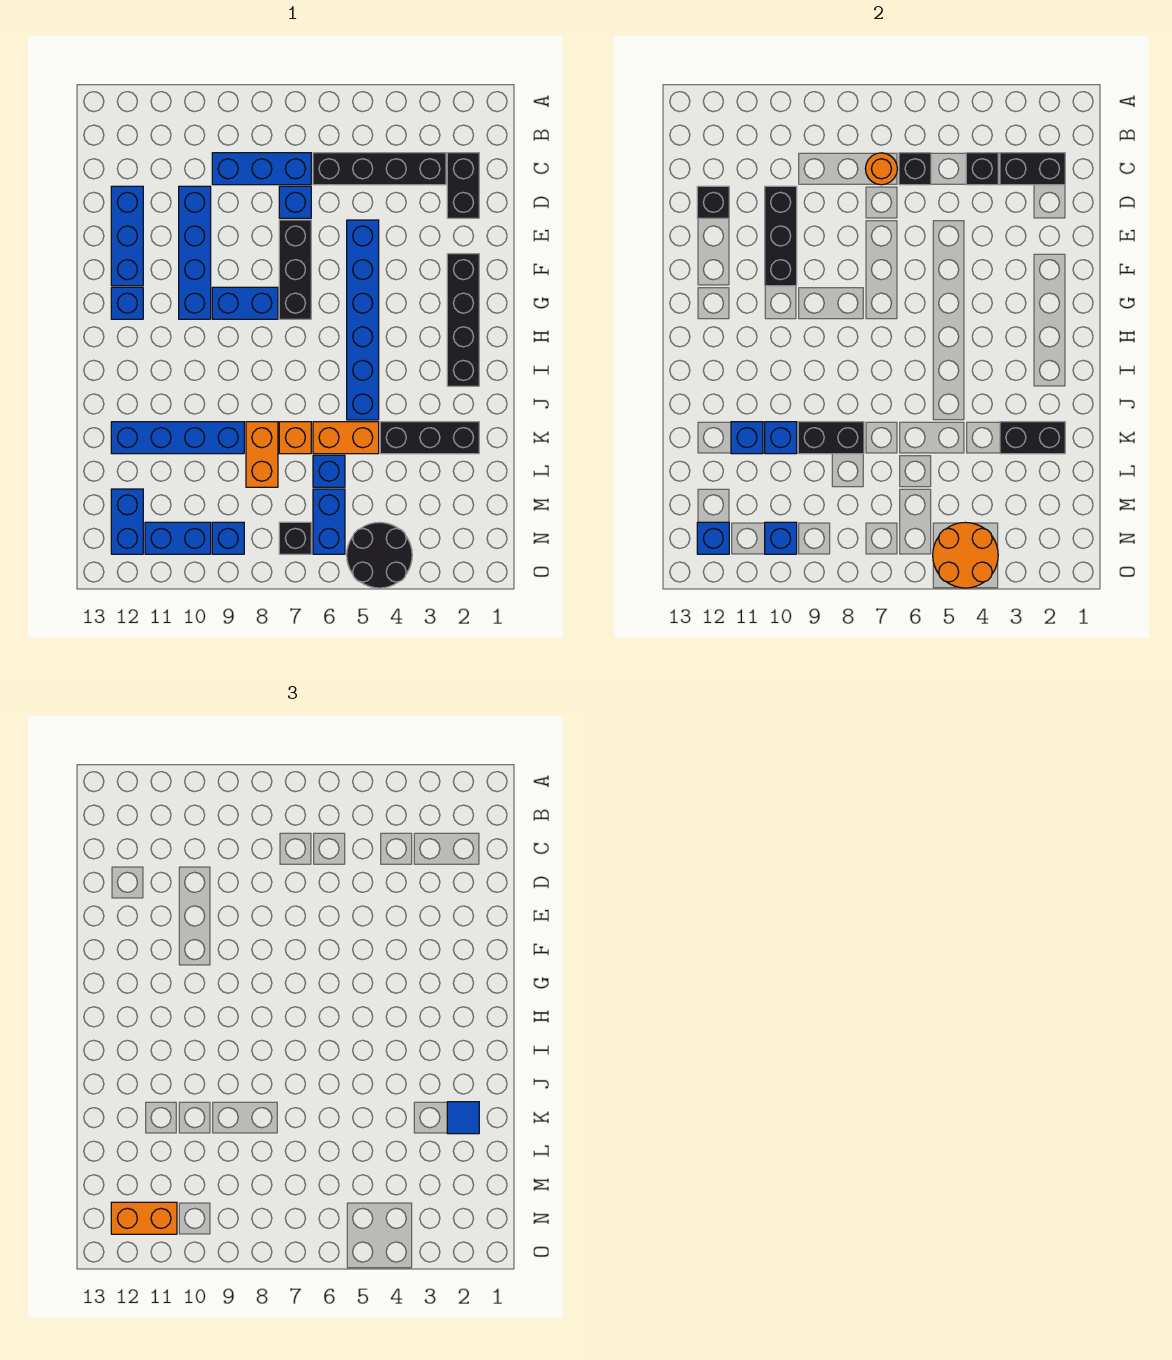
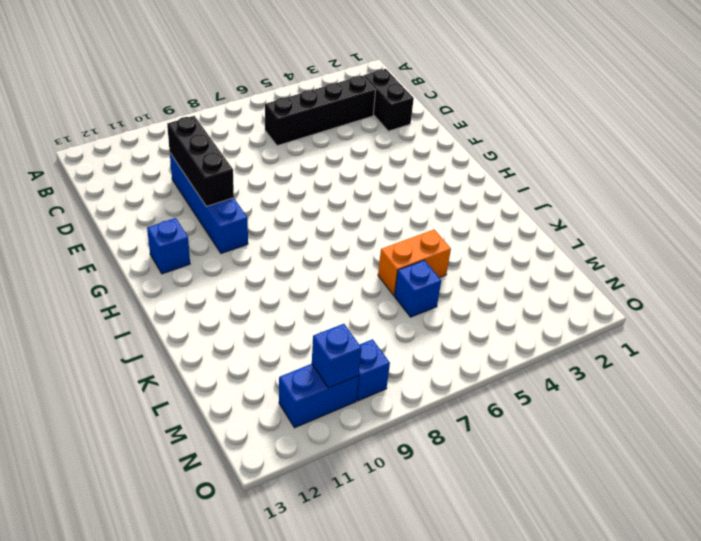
none -> blue brick C7:C9 level 1
none -> blue brick D7 level 1
none -> blue brick D12:F12 level 1
none -> blue brick E5:J5 level 1

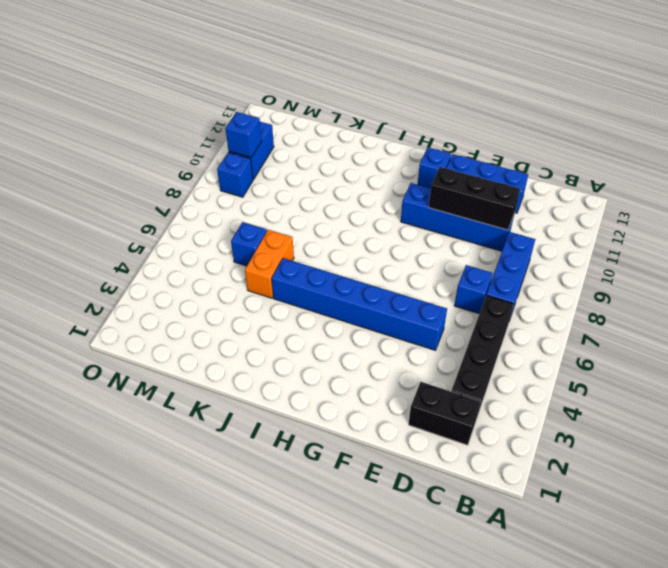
none -> black brick E7:G7 level 1
none -> black brick F2:I2 level 1
none -> blue brick G8:G9 level 1
none -> black brick K2:K4 level 1

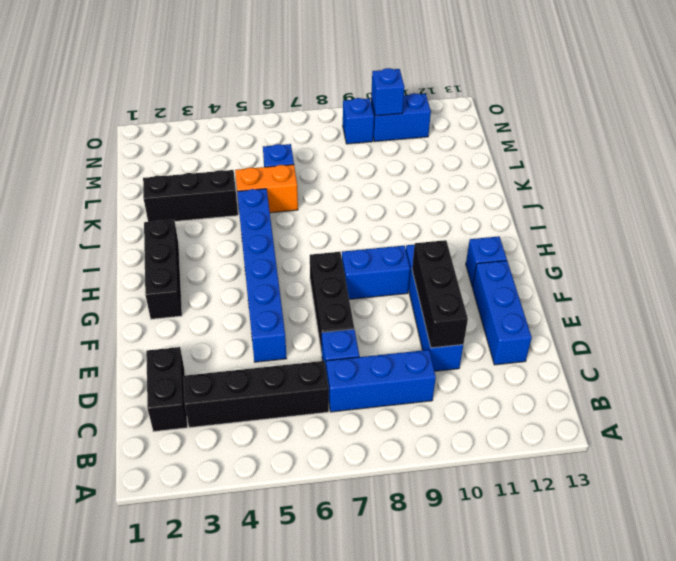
black brick G2:I2 level 1 -> black brick F2:I2 level 1
none -> orange brick K7 level 1
none -> orange brick K8:L8 level 1
none -> blue brick K9:K12 level 1
none -> blue brick M6:N6 level 1

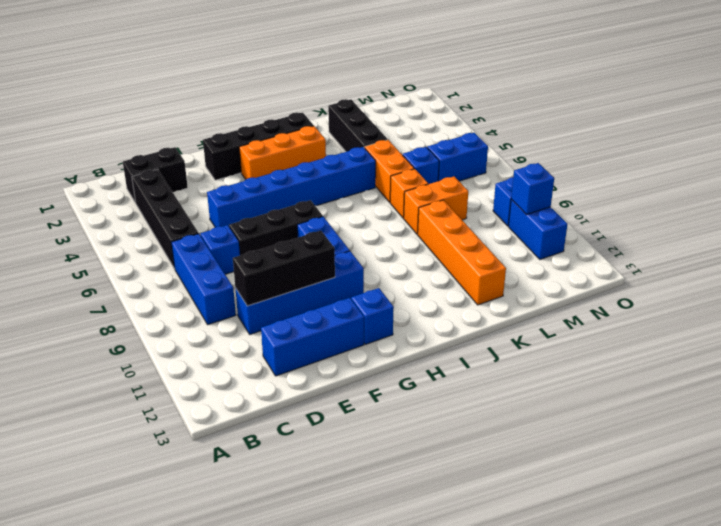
orange brick G3:I3 level 1 -> none
orange brick K9:K12 level 1 -> blue brick K9:K12 level 1
none -> blue brick M12:N12 level 1
none -> black round brick N4:O5 level 1
none -> black brick N7 level 1
none -> black brick C2:C3 level 2

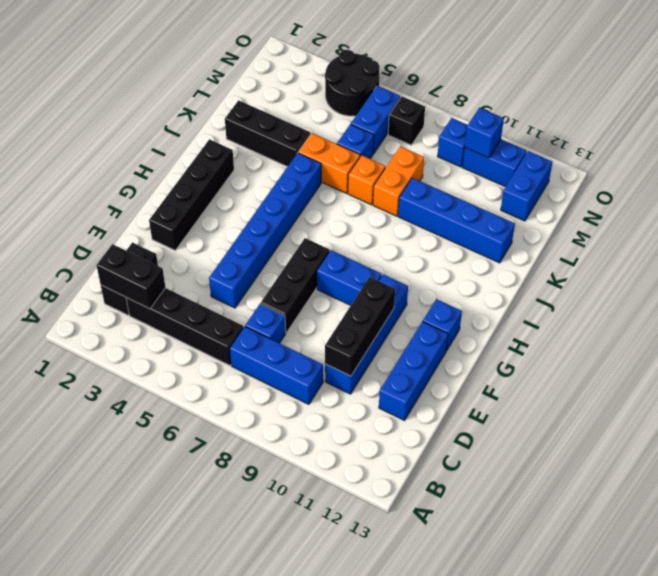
none -> black brick C4 level 2
none -> black brick C6 level 2
none -> orange round brick C7 level 2
none -> black brick D12 level 2

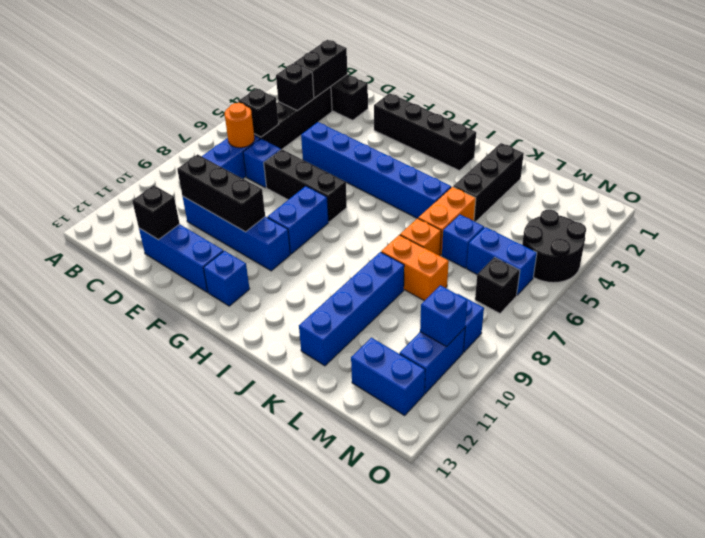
none -> black brick K2:K3 level 2
none -> black brick K8:K9 level 2
none -> blue brick K10 level 2
none -> blue brick K11 level 2

